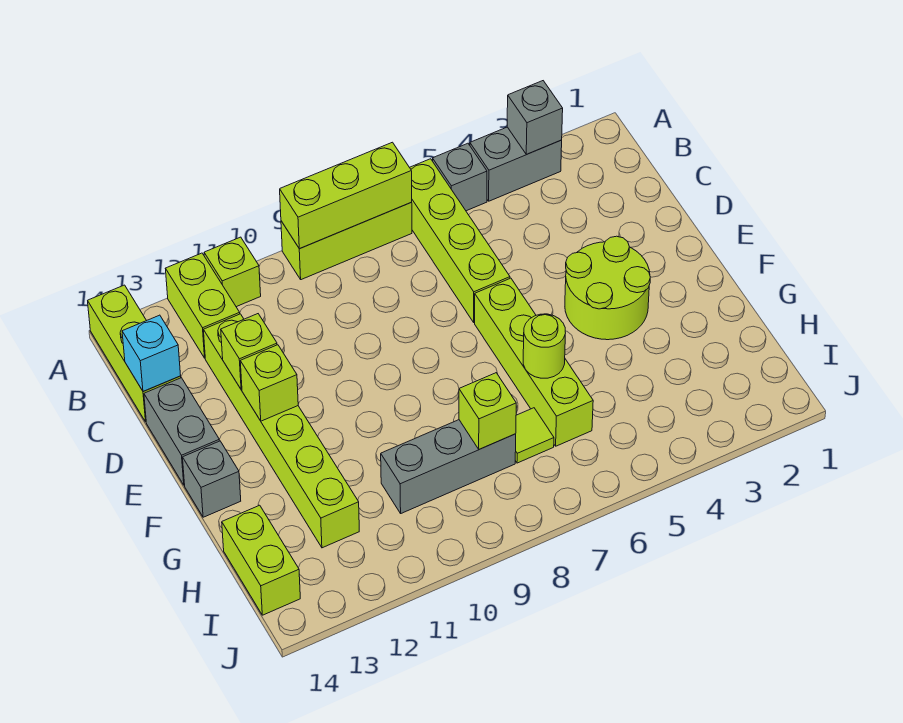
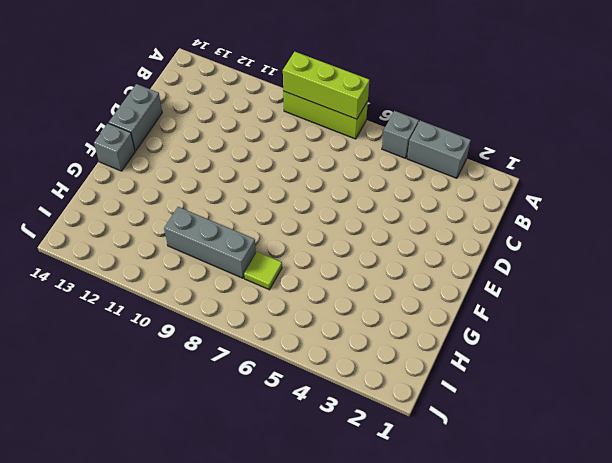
none -> lime brick A6:D6 level 1
none -> lime brick A11 level 1
none -> lime brick A12:B12 level 1

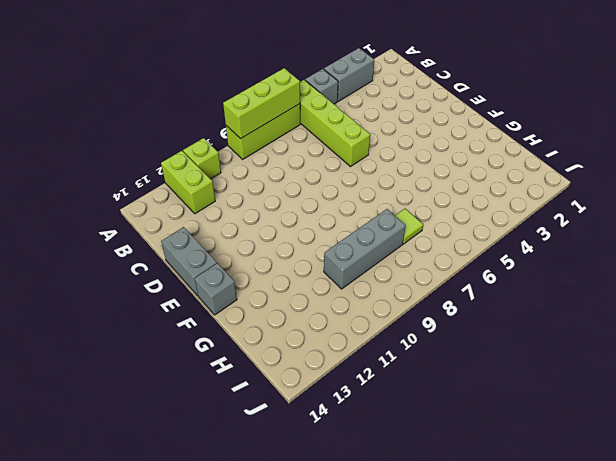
none -> lime brick A14:C14 level 1
none -> lime brick C12:H12 level 1
none -> lime round brick E3:F4 level 1

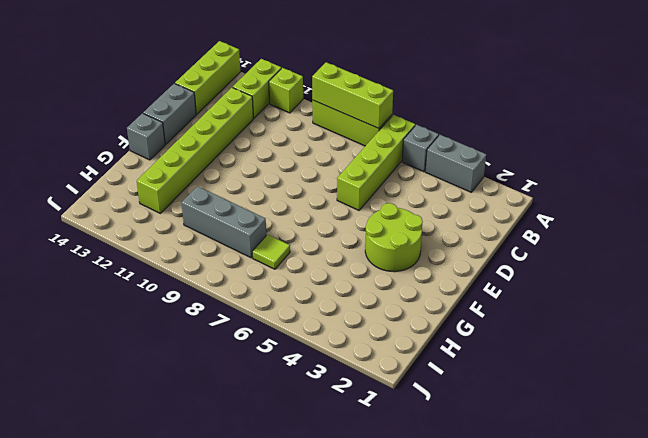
none -> lime brick E6:H6 level 1
none -> lime brick H14:I14 level 1
none -> grey brick A3 level 2

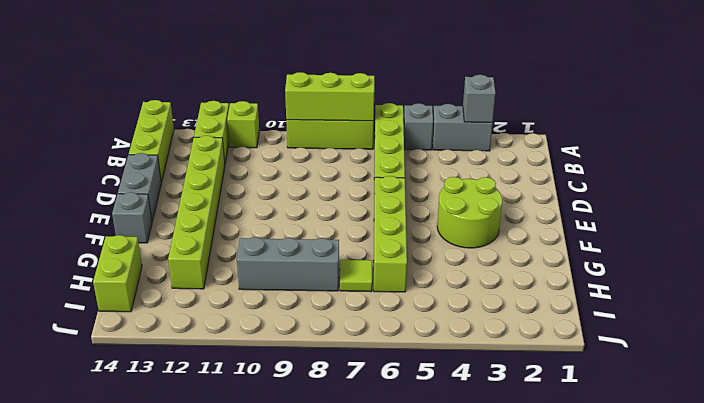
none -> cyan brick C14 level 2
none -> lime brick D12 level 2
none -> lime brick E12 level 2

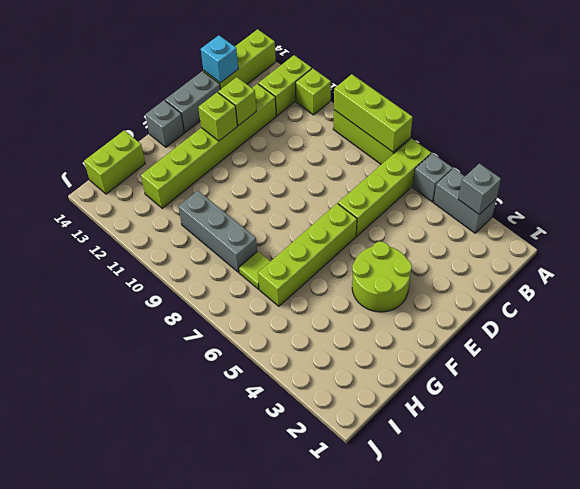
none -> lime round brick G6 level 2
none -> lime brick H8 level 2

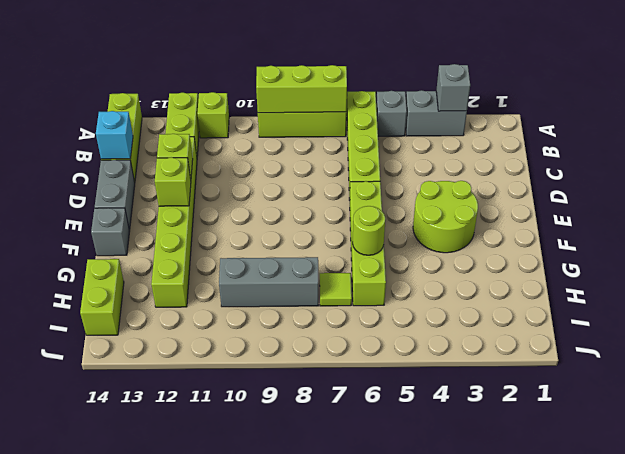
none -> lime brick H8 level 2

